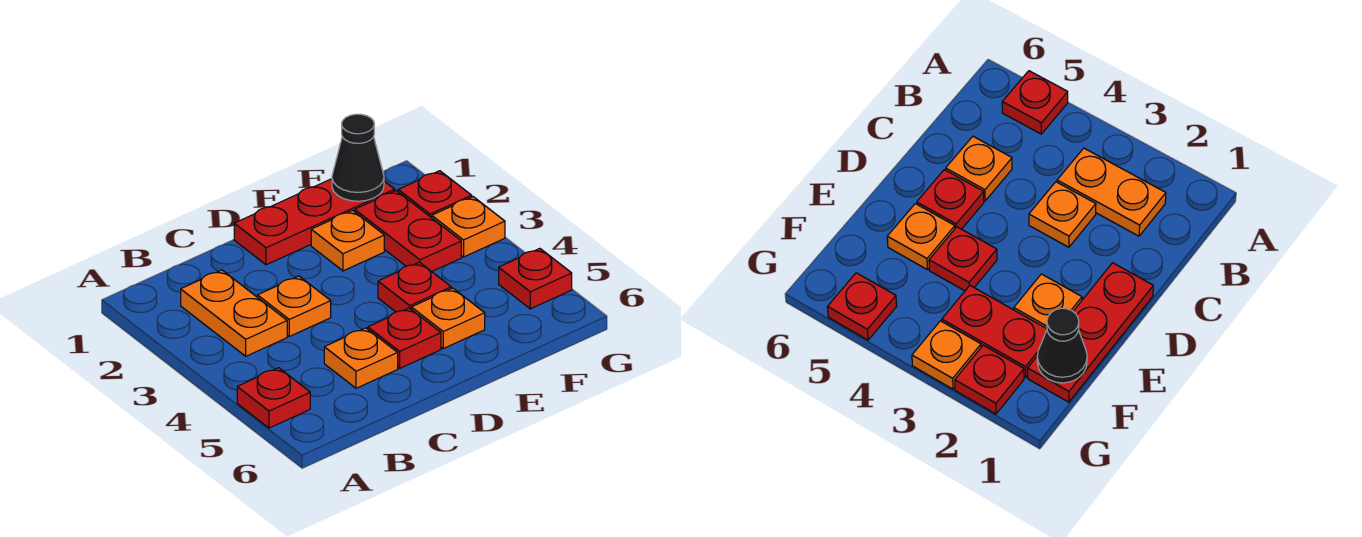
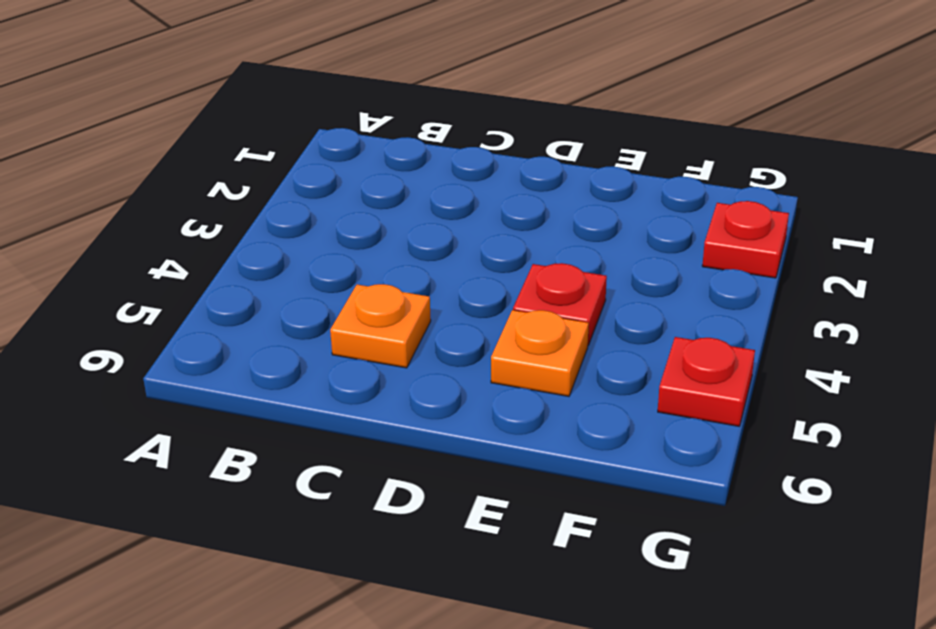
none -> red plate A5 level 1
none -> orange plate B2:B3 level 1
none -> orange plate C3 level 1

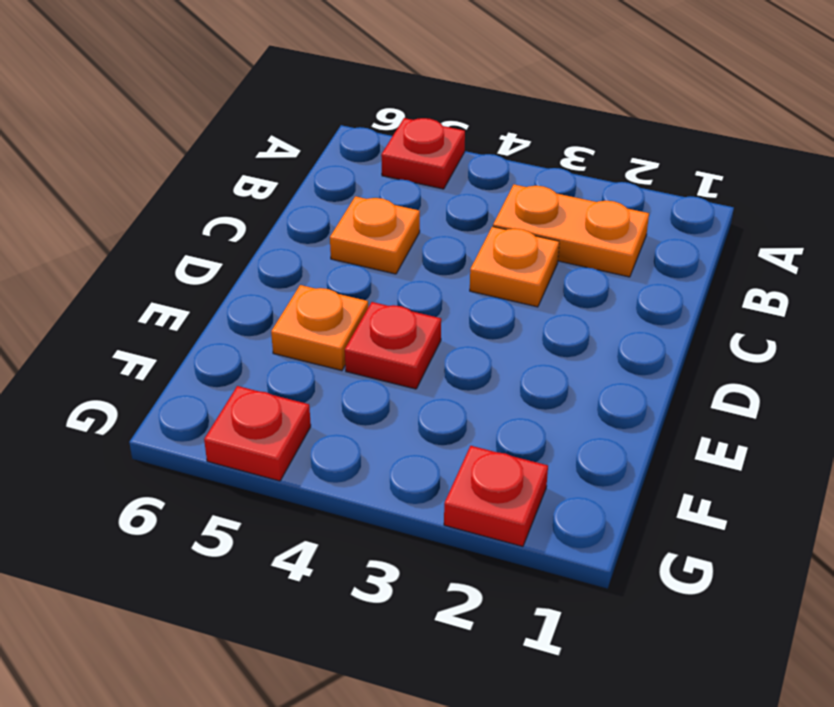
none -> red plate D1:F1 level 1
none -> red plate D5 level 1
none -> orange plate E2 level 1

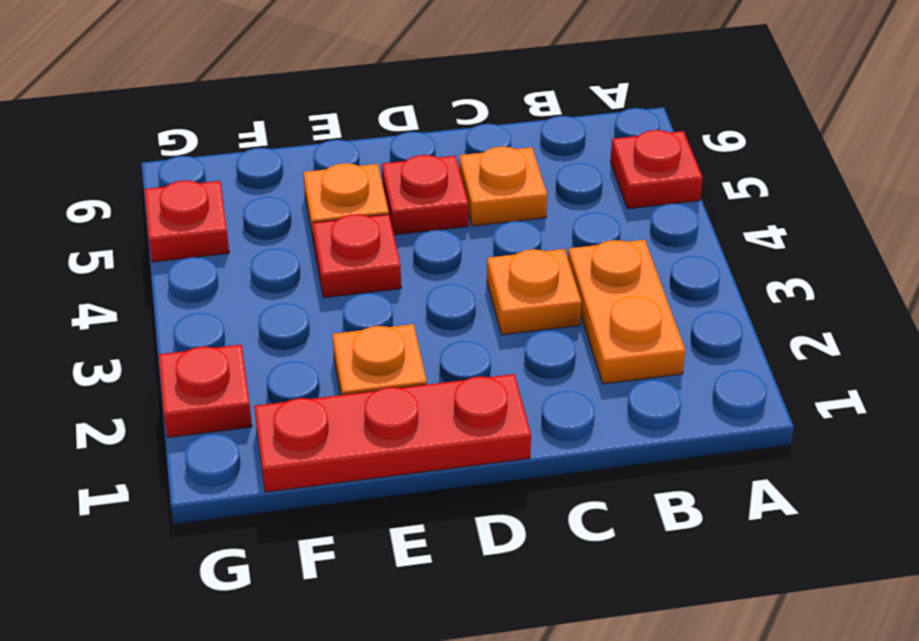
none -> red plate F2:F3 level 1
none -> orange plate G3 level 1
none -> black cone F1 level 2

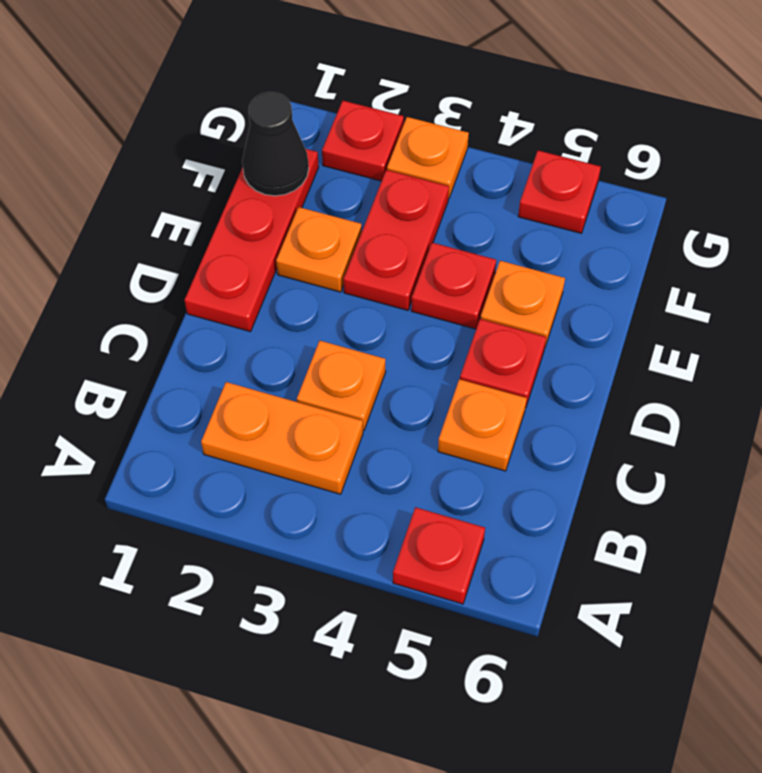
red plate E3:F3 level 1 -> red plate F2:F3 level 1

